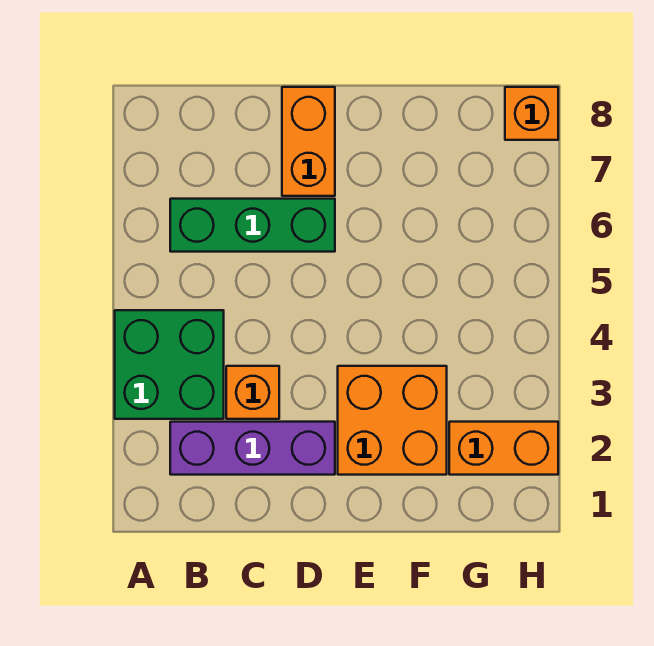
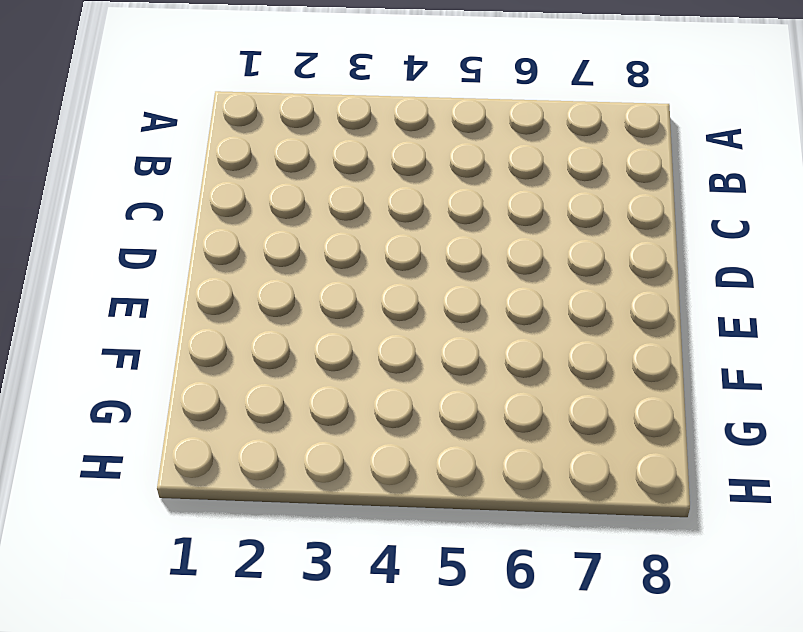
none -> green brick A3:B4 level 1
none -> purple brick B2:D2 level 1

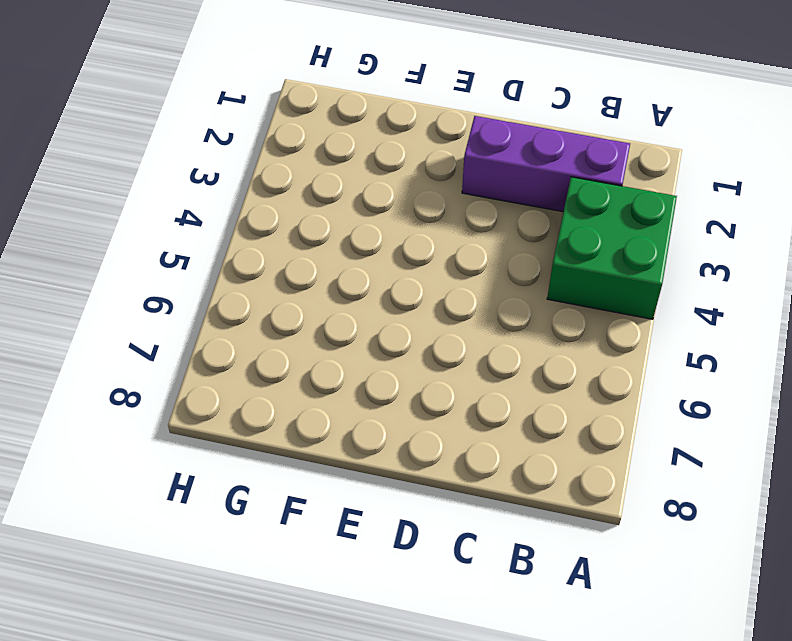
none -> green brick B6:D6 level 1
none -> orange brick C3 level 1

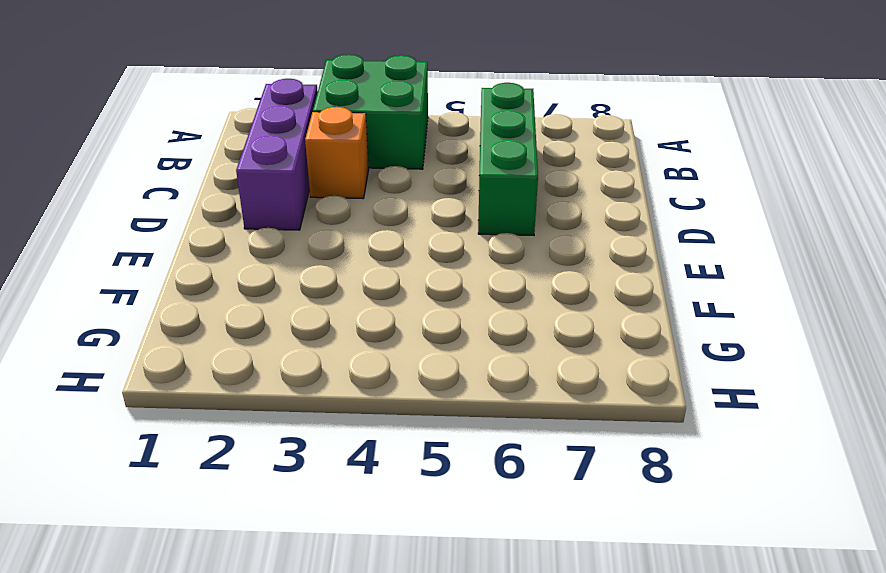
none -> orange brick D7:D8 level 1
none -> orange brick E2:F3 level 1

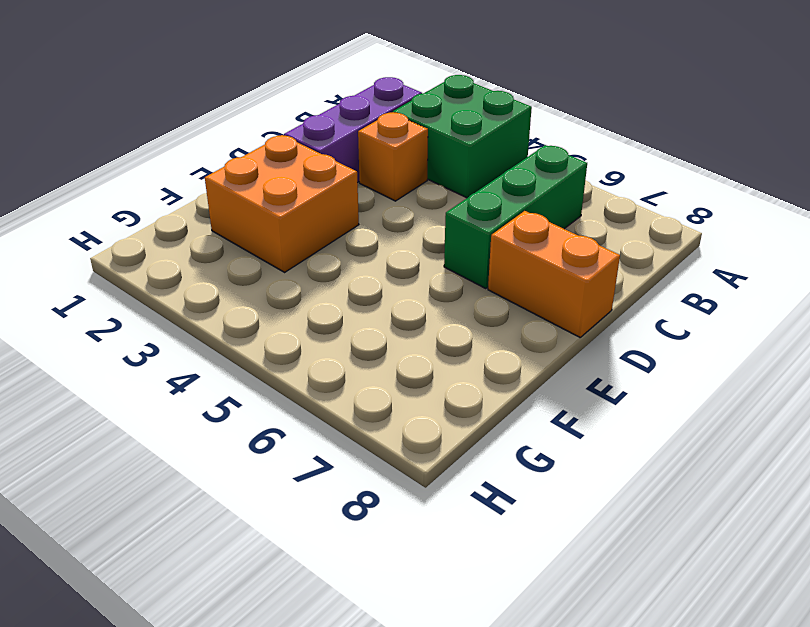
none -> orange brick G2:H2 level 1
none -> orange brick H8 level 1

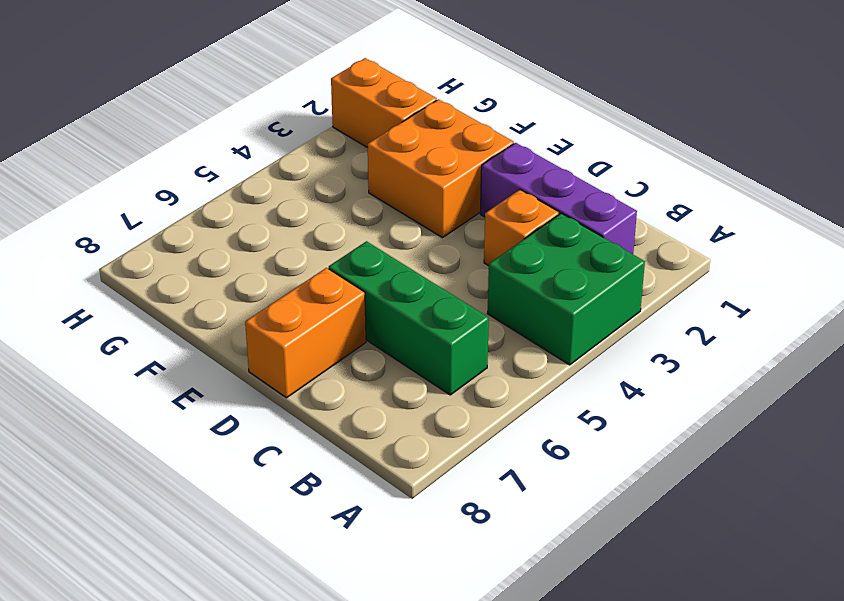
none -> orange brick H8 level 1

